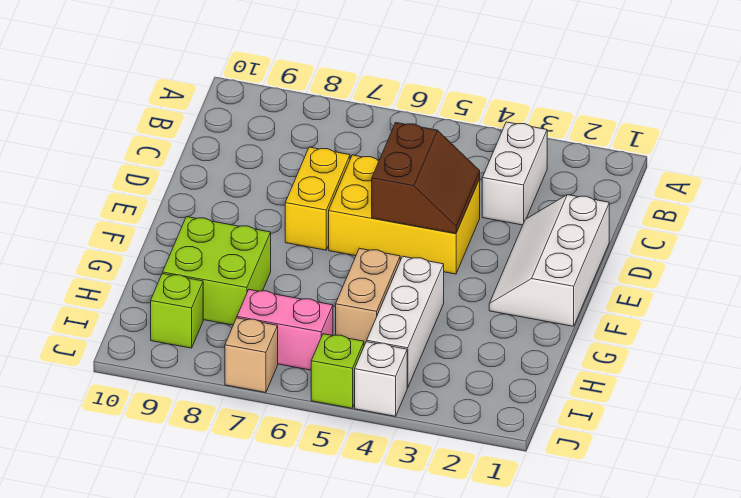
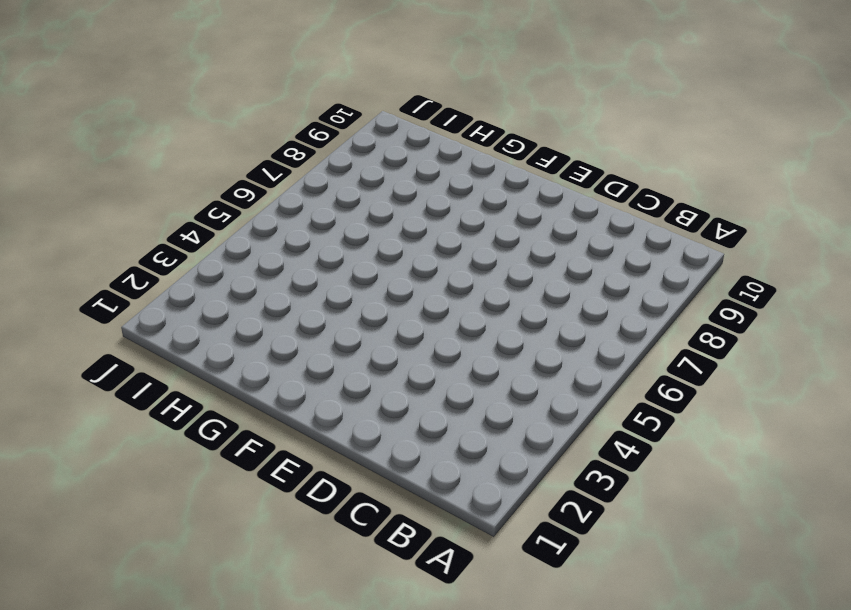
none -> white brick B3:C3 level 1
none -> white slope D1:F2 level 1 top 1
none -> yellow brick D4:E6 level 1

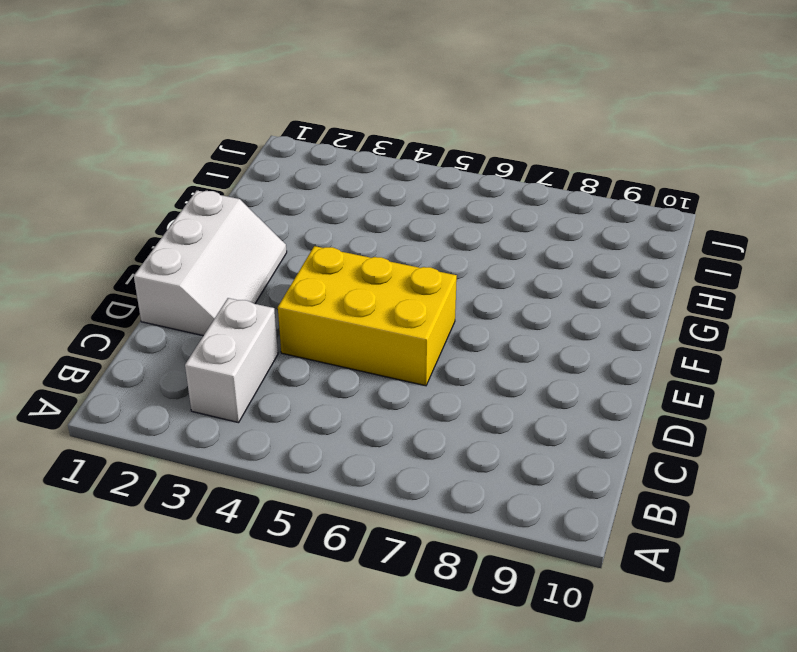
none -> yellow brick D7:E7 level 1
none -> white brick G4:I4 level 1
none -> tan brick G5:H5 level 1

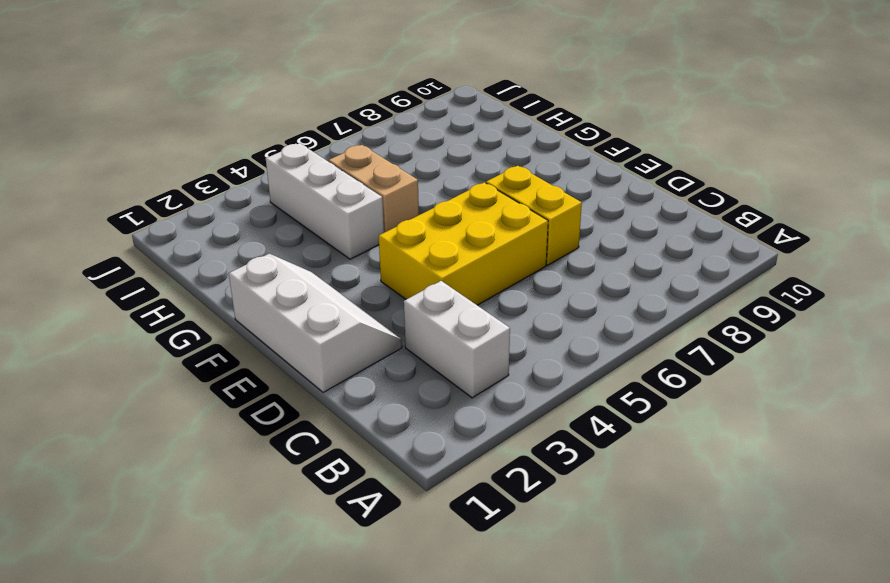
none -> lime brick G8:H9 level 1
none -> pink brick I6:I7 level 1
none -> lime brick I9 level 1

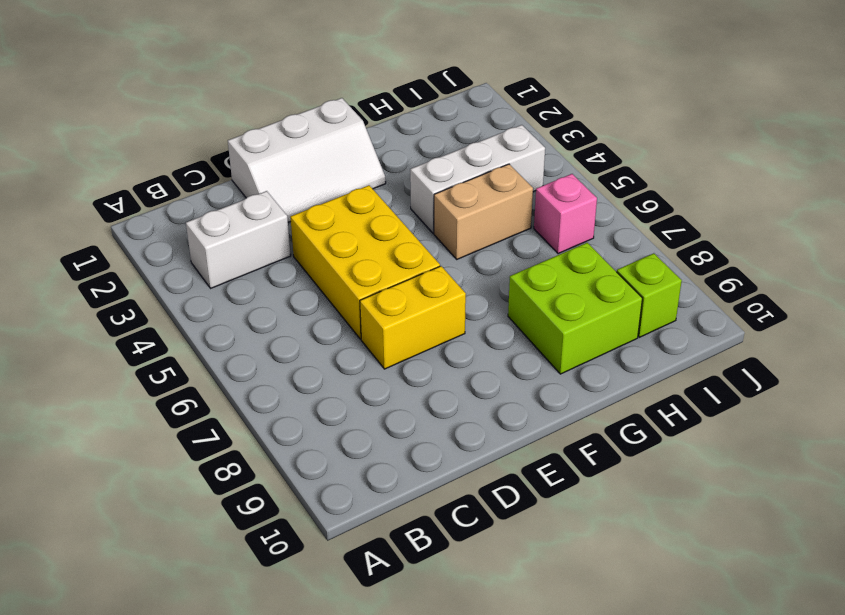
pink brick I6 level 1 -> pink brick I6:I7 level 1
none -> white brick J4 level 1
none -> lime brick J5 level 1
none -> tan brick J7 level 1

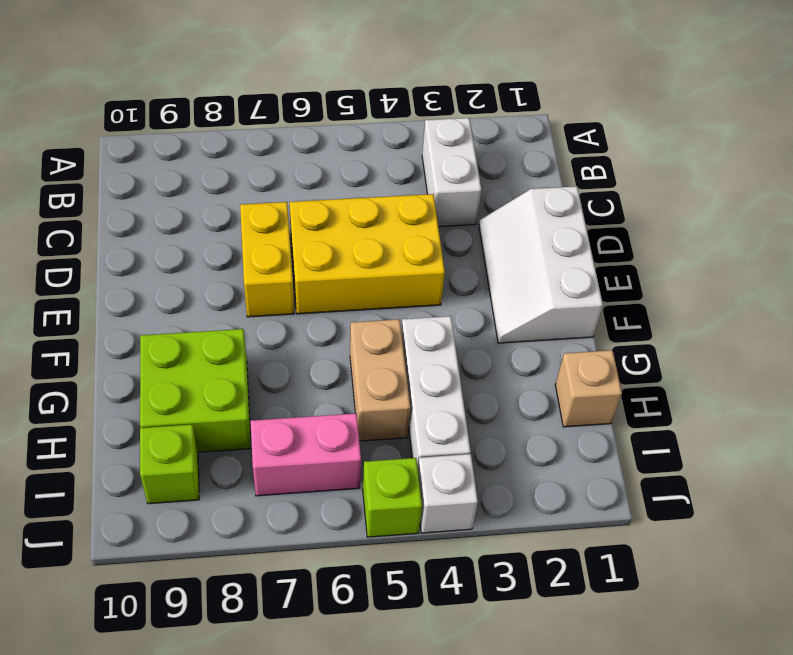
tan brick H1 level 1 -> tan brick J7 level 1
none -> brown slope D4:E5 level 2 top 5

